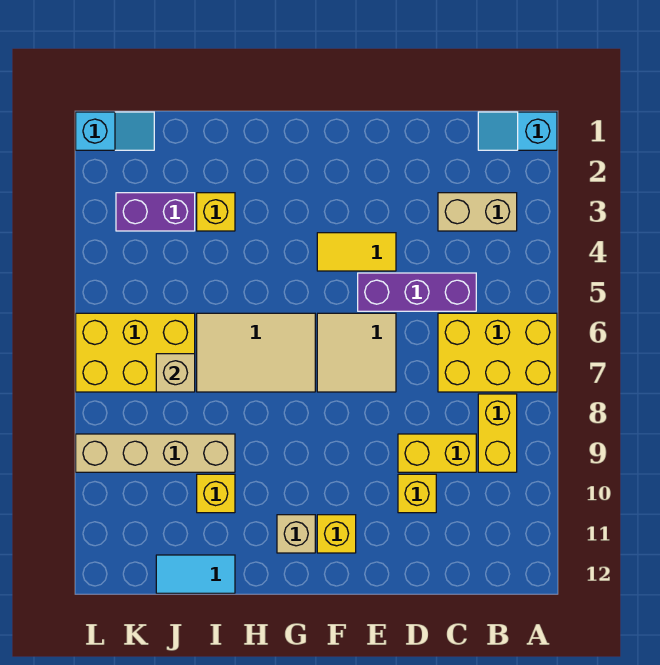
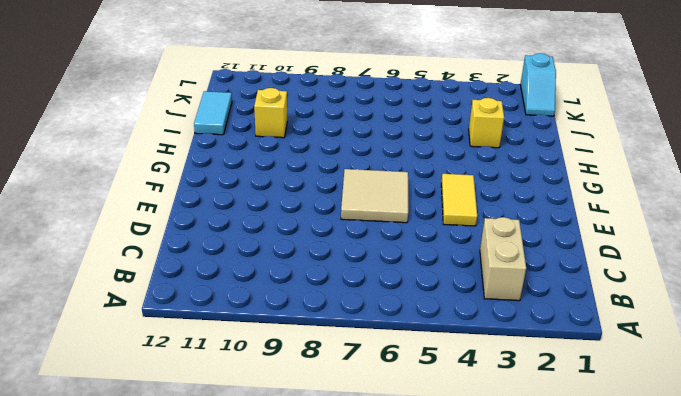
none -> cyan slope A1:B1 level 1 top A
none -> yellow brick A6:C7 level 1
none -> yellow brick B8:B9 level 1

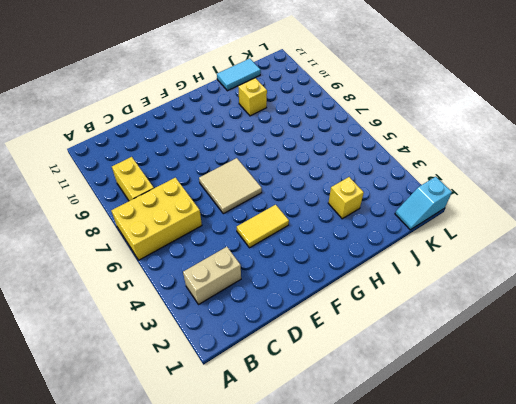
none -> cyan slope A1:B1 level 1 top A
none -> purple brick C5:E5 level 1
none -> yellow brick C9:D9 level 1

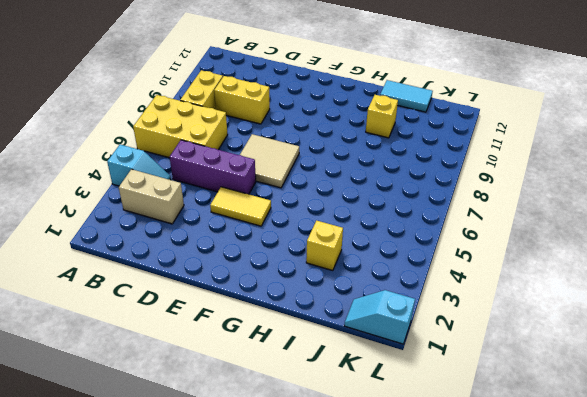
cyan slope A4:B4 level 1 top A -> cyan slope A1:B1 level 1 top A
none -> yellow brick D10 level 1
none -> yellow brick F11 level 1
none -> tan tile G6:I7 level 1

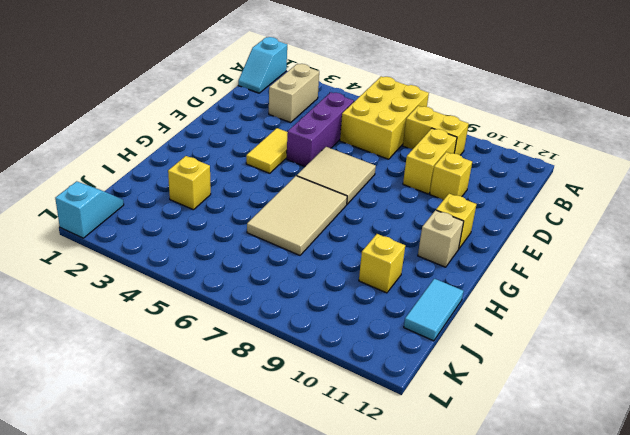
none -> tan brick I9:L9 level 1
none -> purple brick J3:K3 level 1
none -> yellow brick J6:L7 level 1

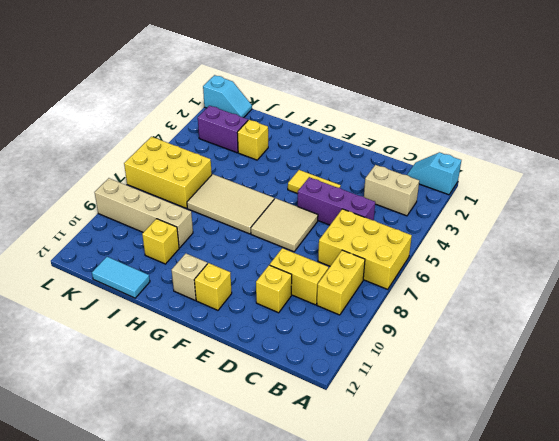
none -> tan brick J7 level 2

